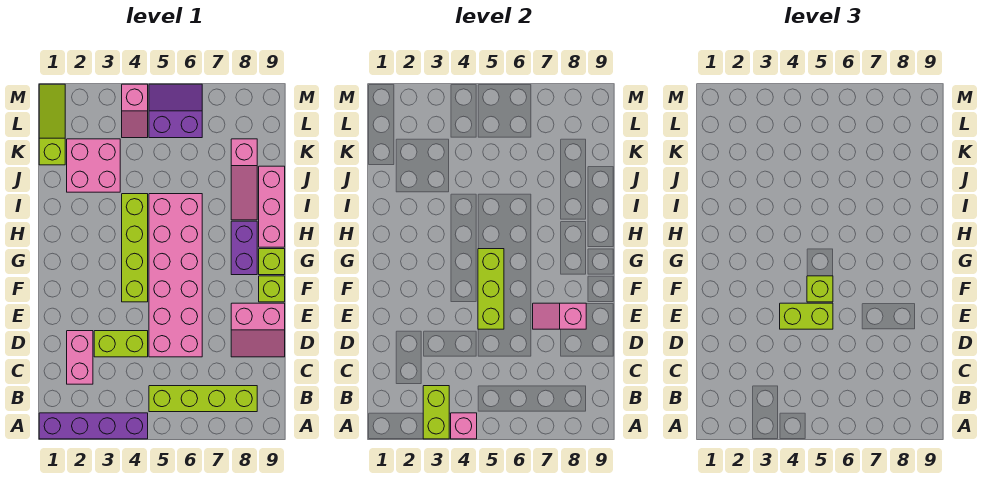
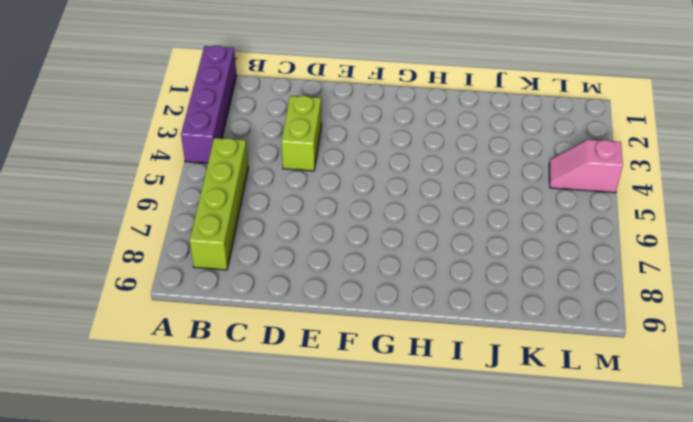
none -> pink brick C2:D2 level 1
none -> pink brick D5:I6 level 1
none -> pink slope D8:E9 level 1 top E

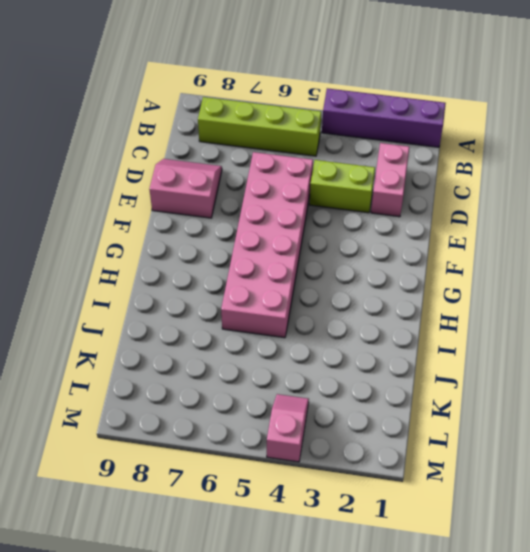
none -> lime brick F4:I4 level 1
none -> lime brick F9 level 1
none -> purple brick G8:H8 level 1

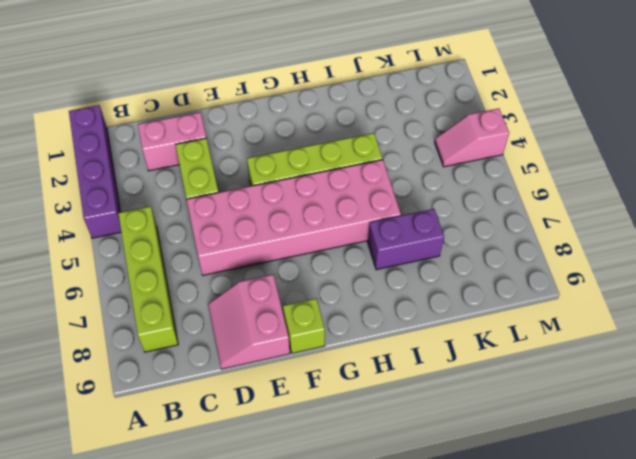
purple brick I7:J7 level 1 -> purple brick G8:H8 level 1
none -> lime brick G9 level 1
none -> pink brick H9:J9 level 1
none -> pink slope I8:K8 level 1 top K

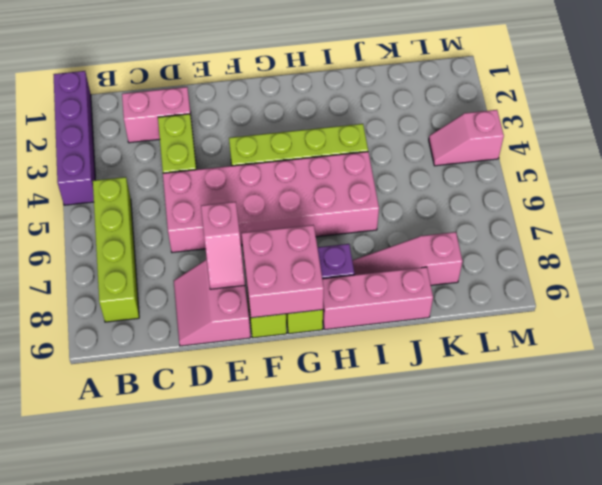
pink slope E7:E8 level 2 top 7 -> pink slope E7:E8 level 2 top 8
pink brick F8:G9 level 2 -> pink brick J2:K3 level 1
none -> lime slope K1:M1 level 1 top K
none -> purple slope L5:M6 level 1 top L
none -> lime brick A3:B3 level 2

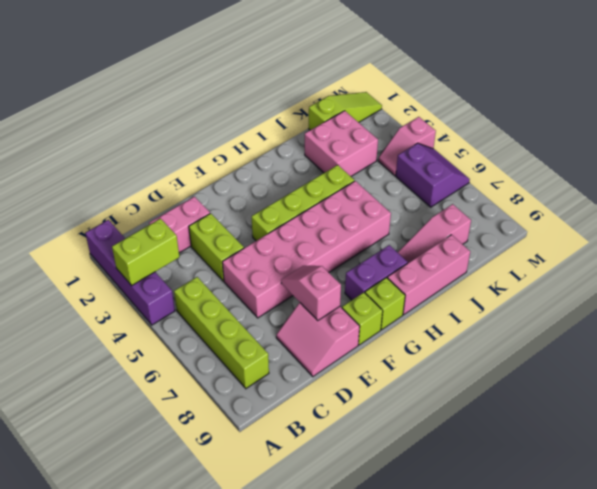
none -> pink brick A4 level 2
none -> lime brick E5:G5 level 2
none -> lime brick E4:E5 level 3

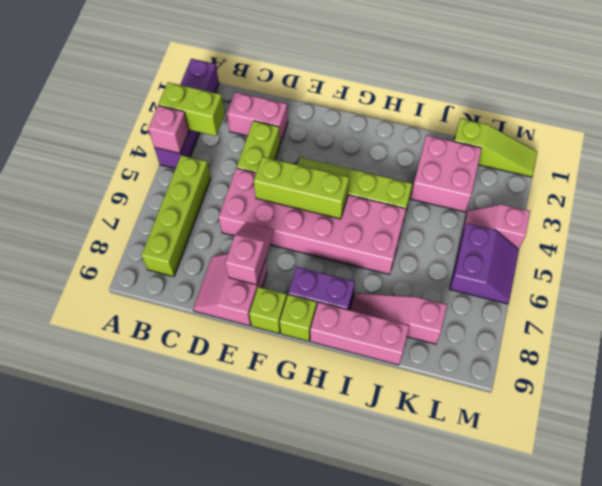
none -> lime brick E4:E5 level 3
none -> lime brick F5 level 3

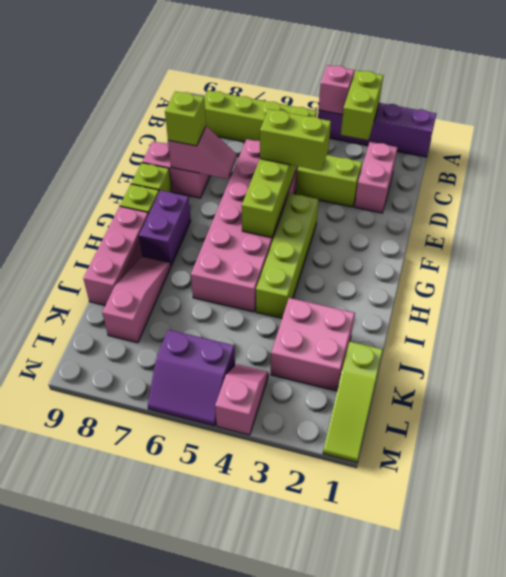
lime brick E8 level 3 -> lime brick F5 level 3

